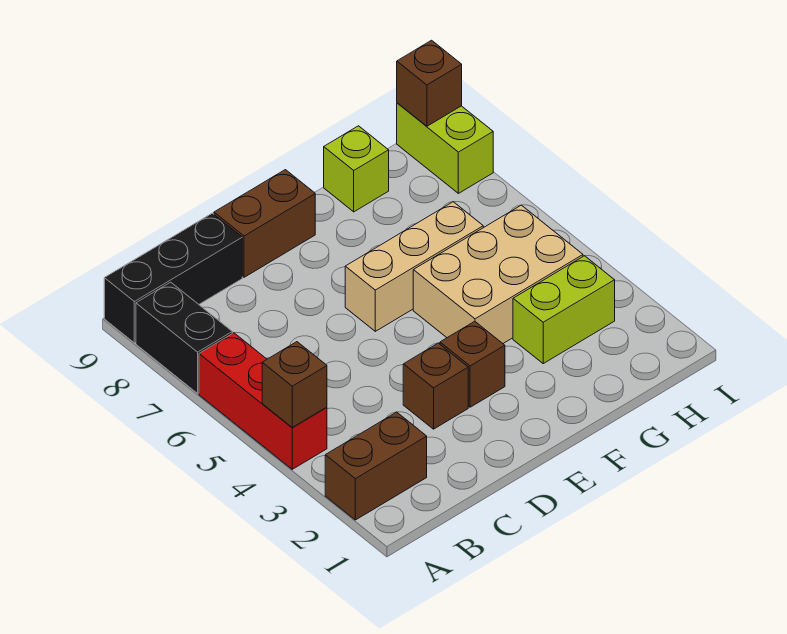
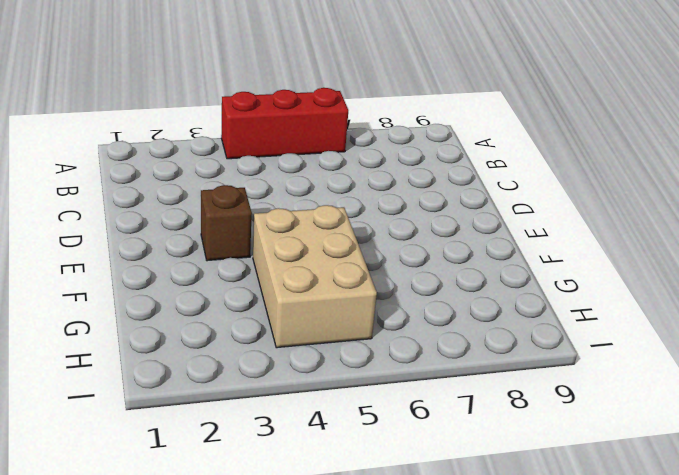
none -> brown brick A2:B2 level 1
none -> black brick A7:A8 level 1
none -> black brick A9:C9 level 1

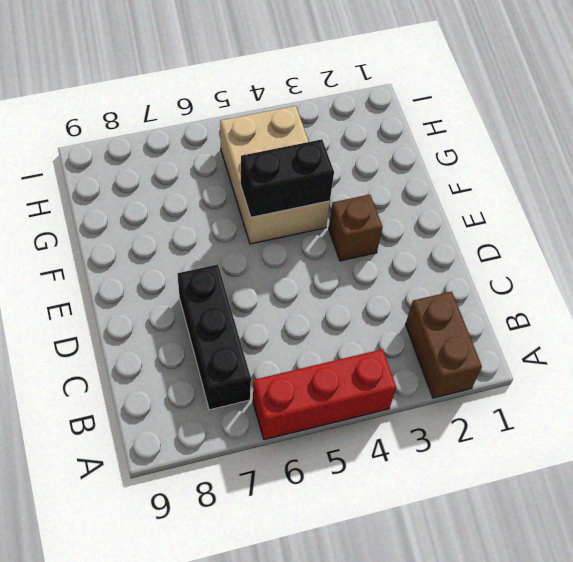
black brick B7:D7 level 1 -> black brick A9:C9 level 1
black brick F4:F5 level 2 -> black brick A7:A8 level 1
none -> brown brick D3 level 1
none -> brown brick D9:E9 level 1
none -> tan brick E6:G6 level 1

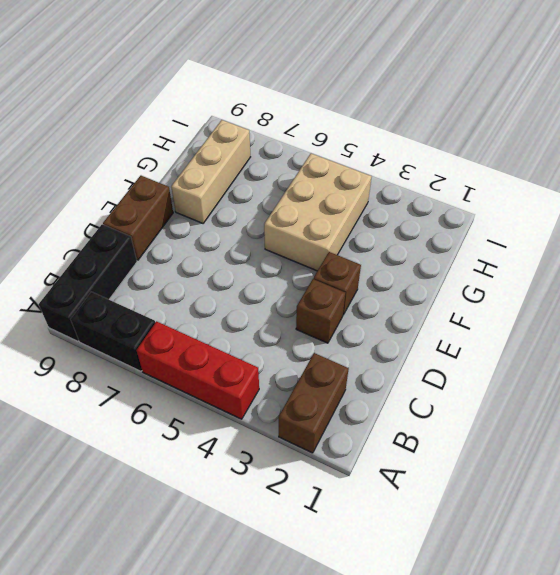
tan brick F8:H8 level 1 -> tan brick E6:G6 level 1
none -> lime brick G3:H3 level 1
none -> lime brick G9 level 1
none -> lime brick I8:I9 level 1

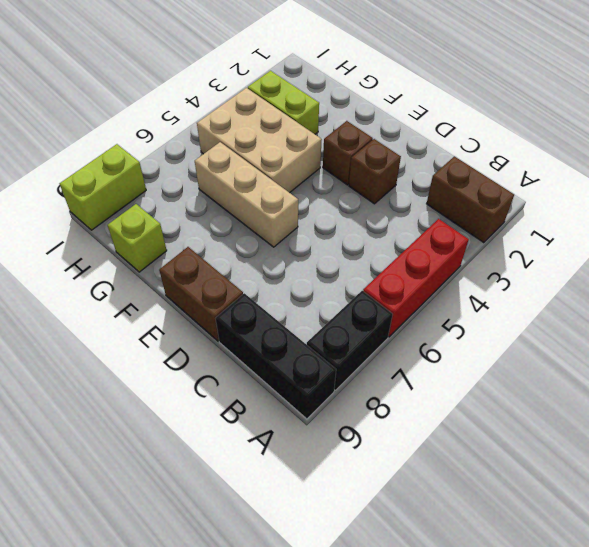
none -> brown brick A4 level 2
none -> brown brick I9 level 2

